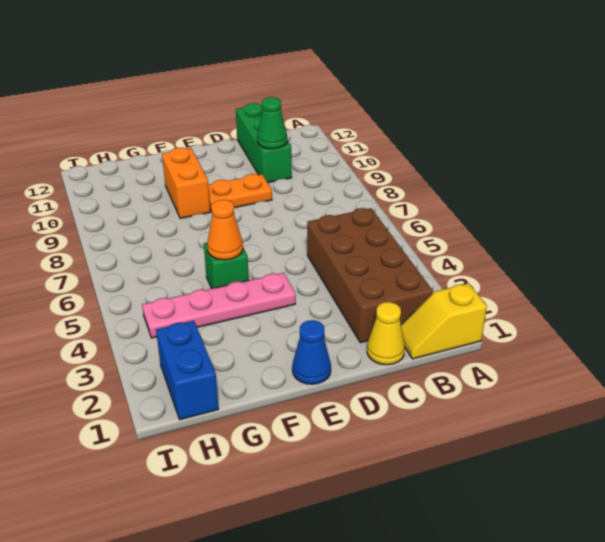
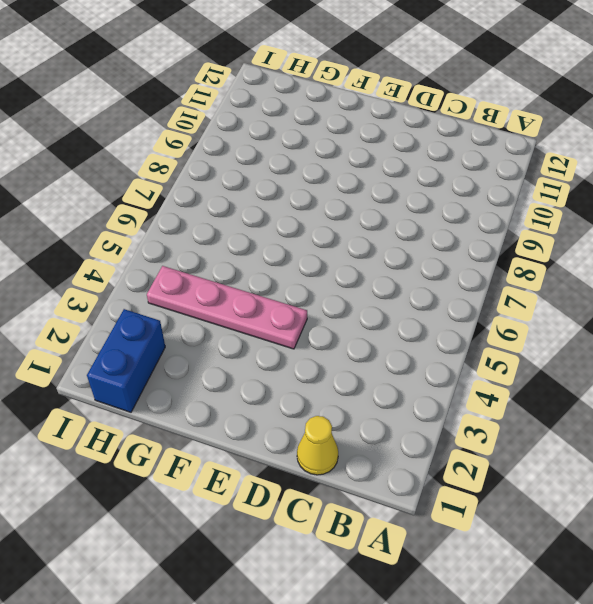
none -> yellow slope A1:B1 level 1 top A
none -> brown brick B2:C5 level 1
none -> green brick C10:C12 level 1

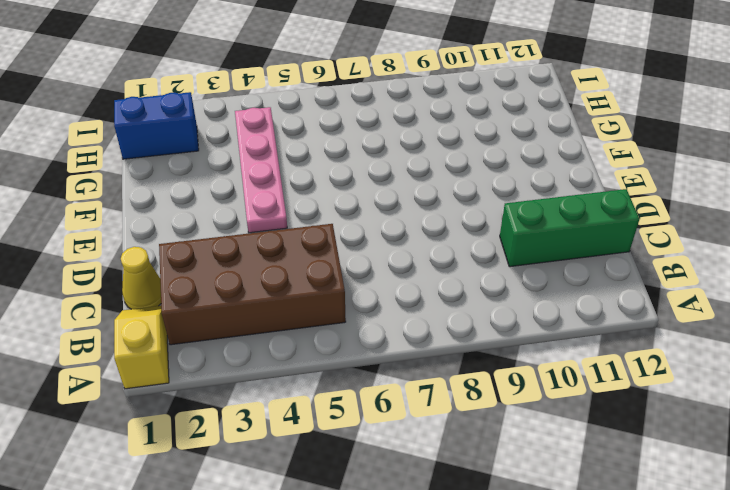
none -> orange plate D9:E9 level 1
none -> blue cone E1 level 1
none -> green brick F5 level 1

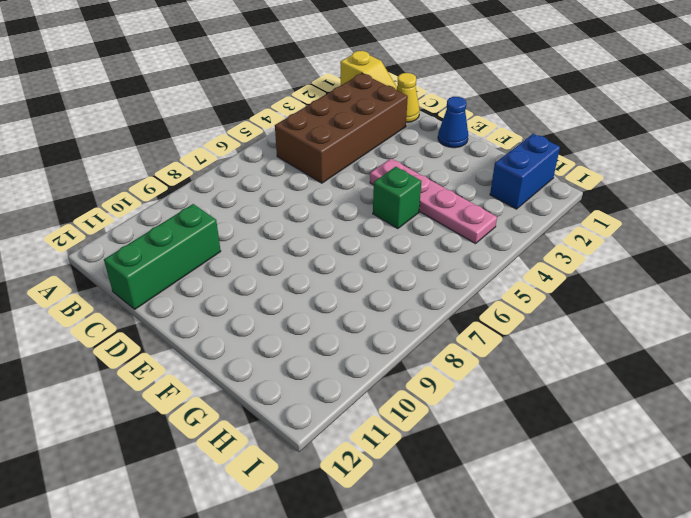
none -> orange plate D9:E9 level 1
none -> orange brick F9:F10 level 1
none -> green cone C10 level 2

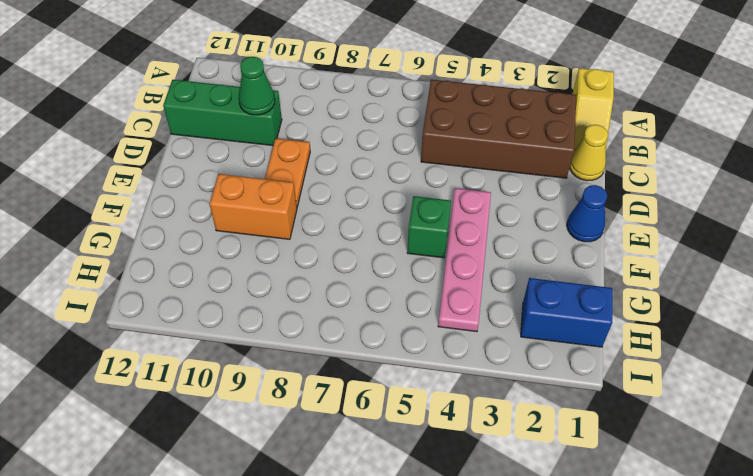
none -> orange cone F5 level 2

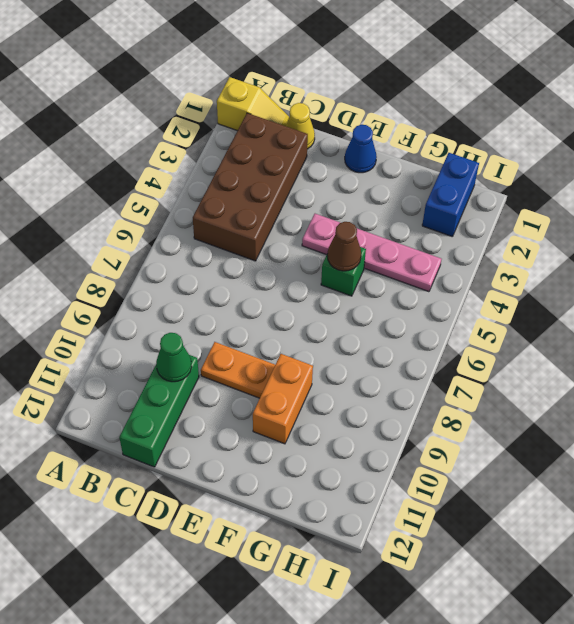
brown cone F5 level 2 -> orange cone F5 level 2

